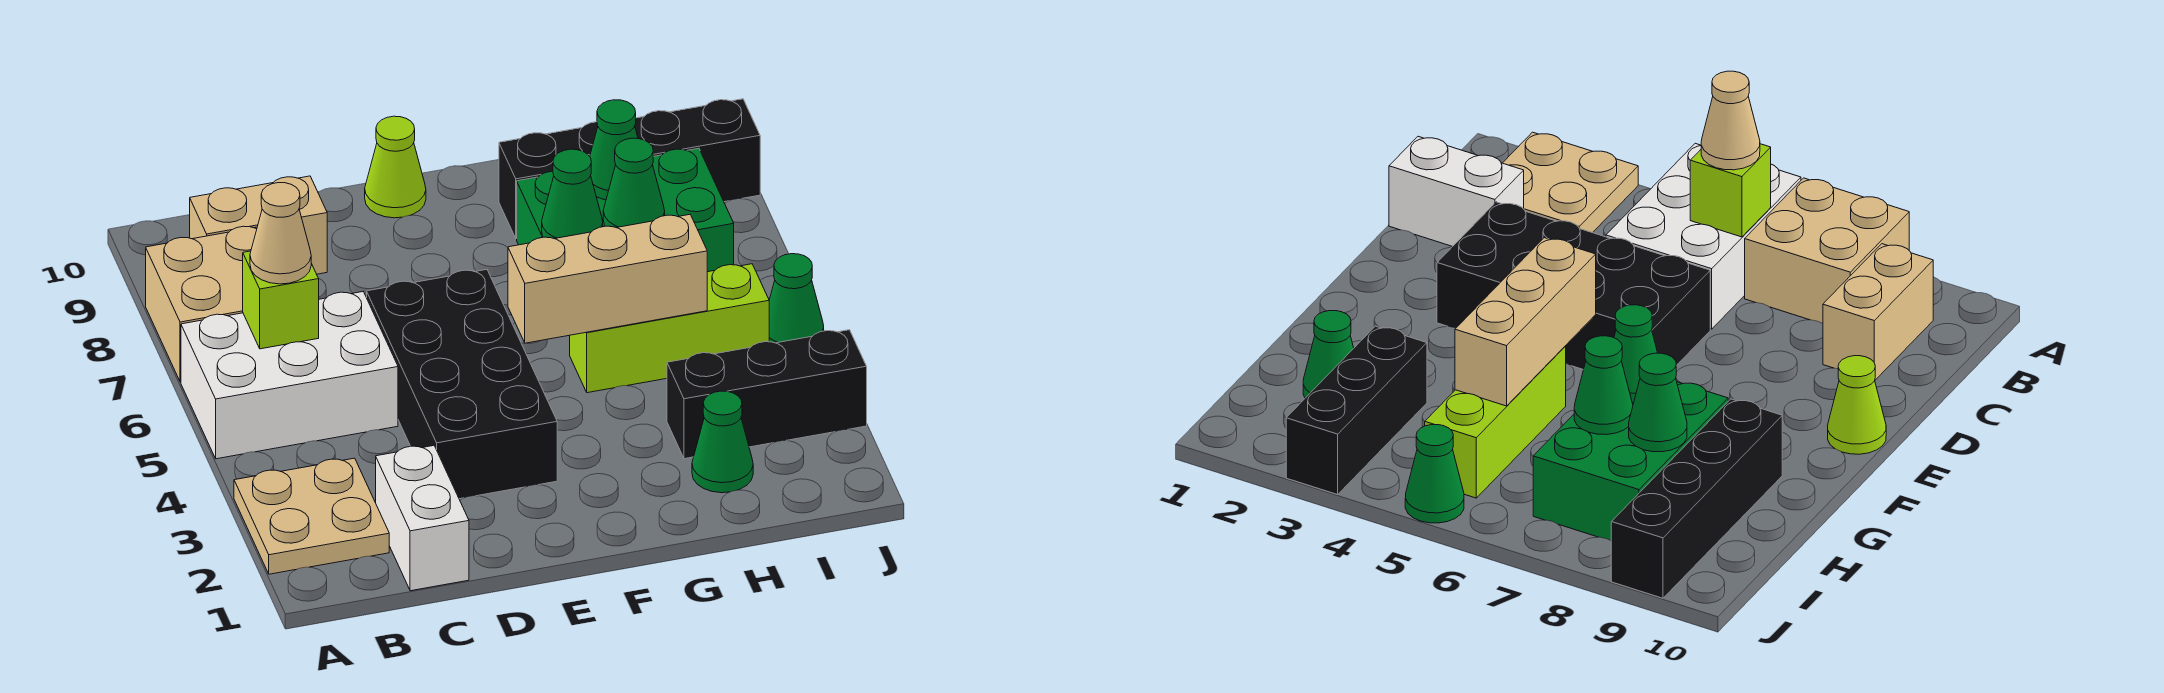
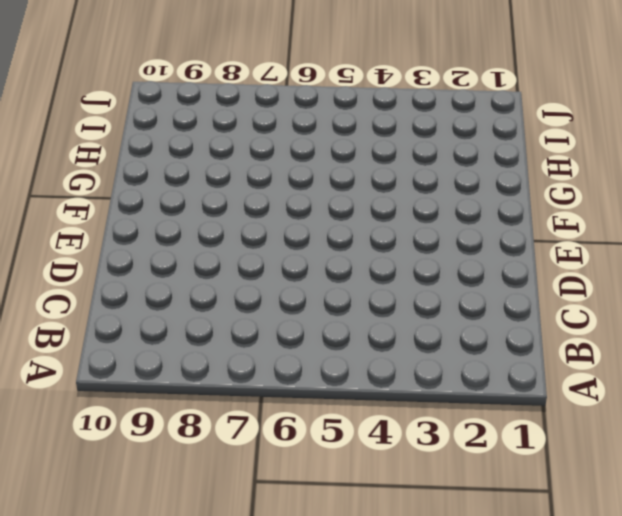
none -> tan plate A2:B3 level 1
none -> white brick A5:C6 level 1
none -> tan brick A7:B8 level 1

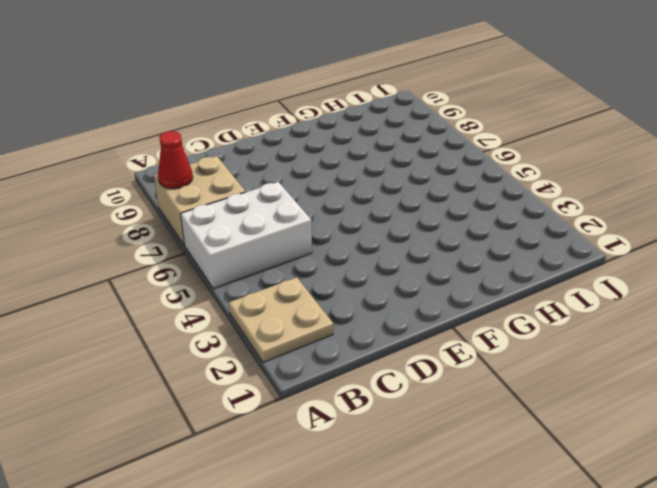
red cone A8 level 2 -> none
none -> tan brick B9:C9 level 1
none -> white brick C1:C2 level 1
none -> black brick D3:E6 level 1

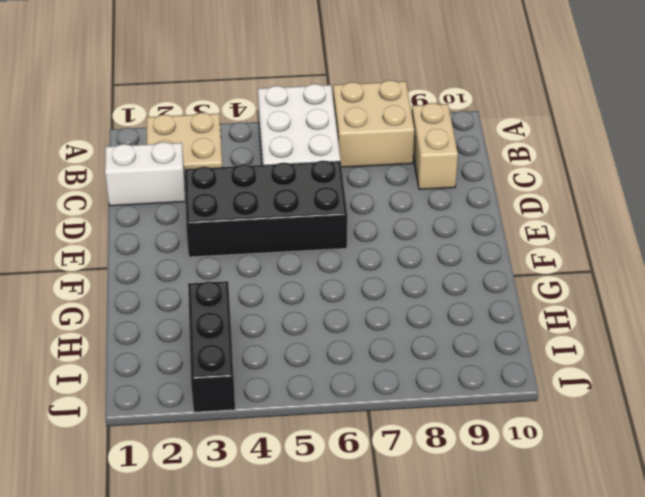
none -> lime cone E10 level 1
none -> lime brick G5:I5 level 1
none -> green brick G7:I8 level 1

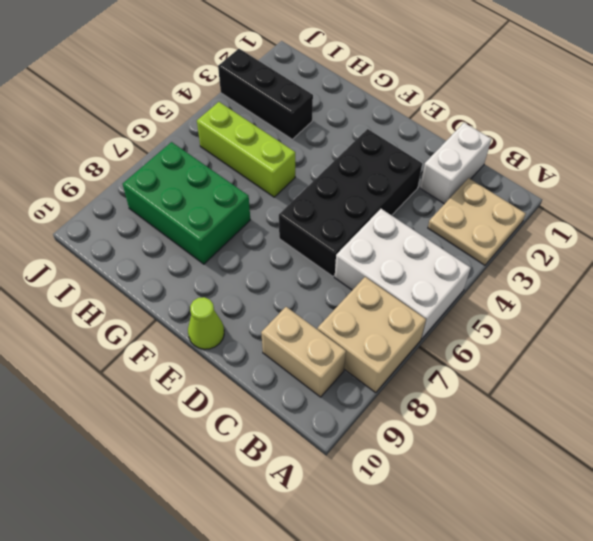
none -> black brick G9:J9 level 1
none -> green cone H2 level 1
none -> green cone J5 level 1

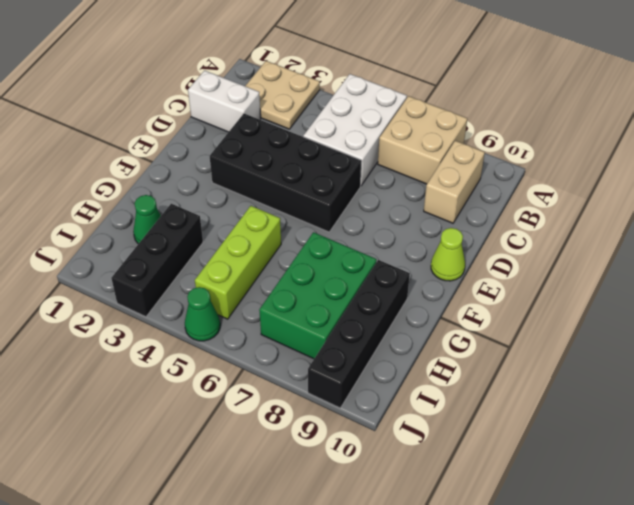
none -> lime brick B6 level 2
none -> tan brick F5:H5 level 2
none -> green cone G7 level 2

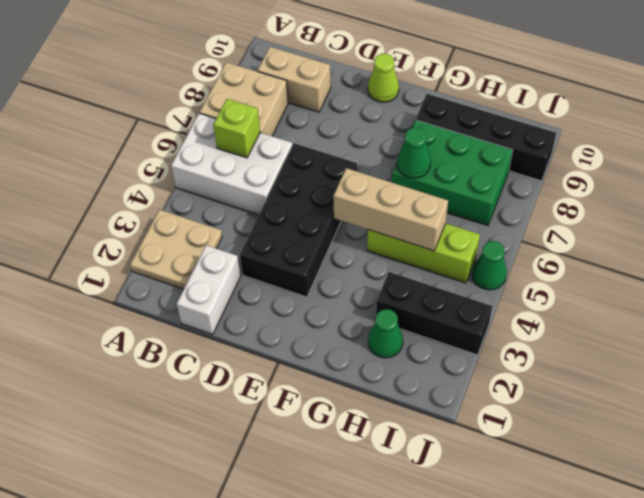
none -> green cone H7 level 2
none -> green cone H8 level 2
none -> tan cone B6 level 3

